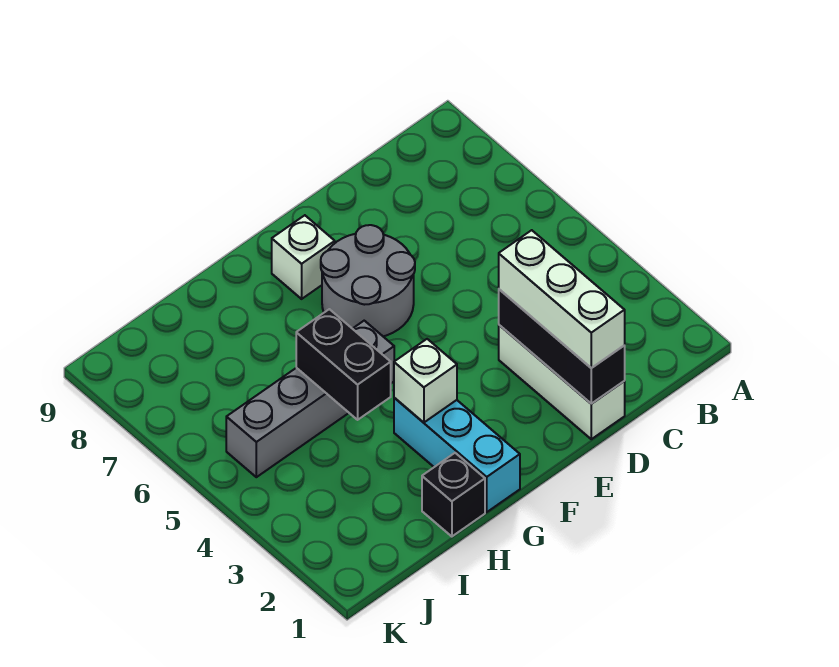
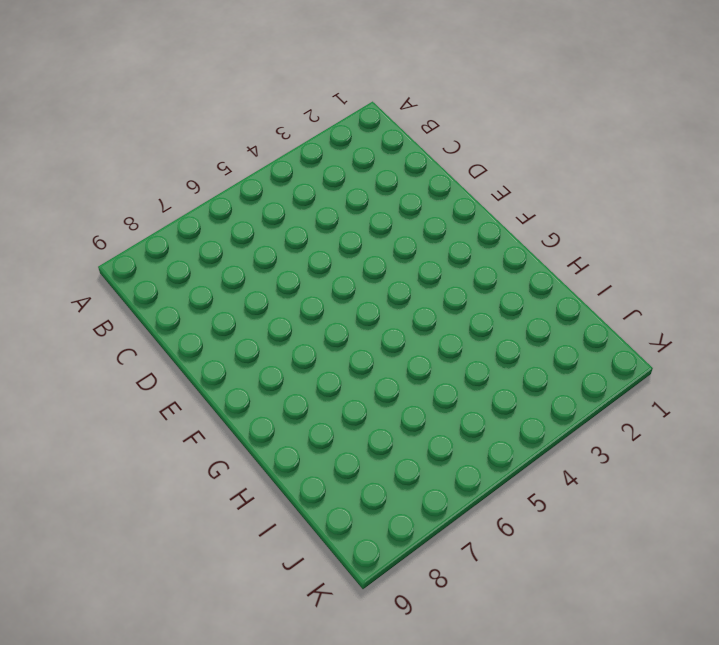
none -> white brick D1:D3 level 1
none -> grey round brick E6:F7 level 1

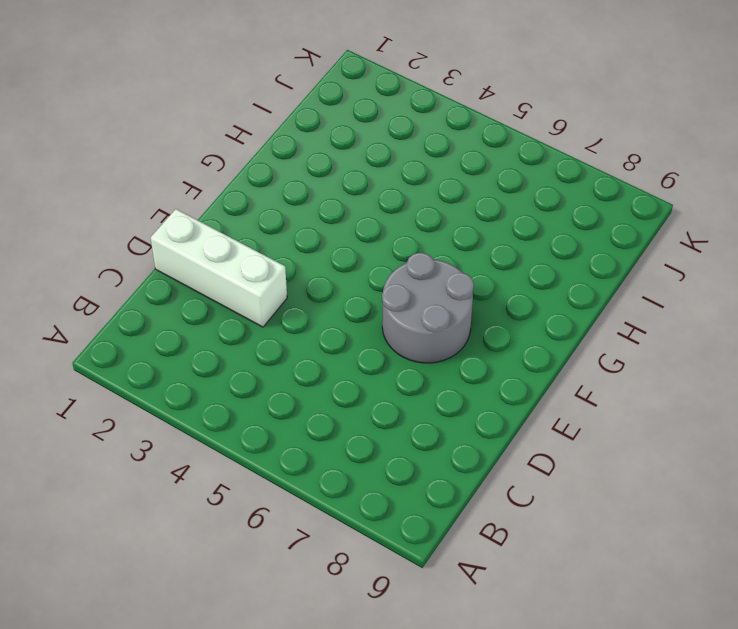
none -> white brick F8 level 1
none -> cyan brick G1:G3 level 1

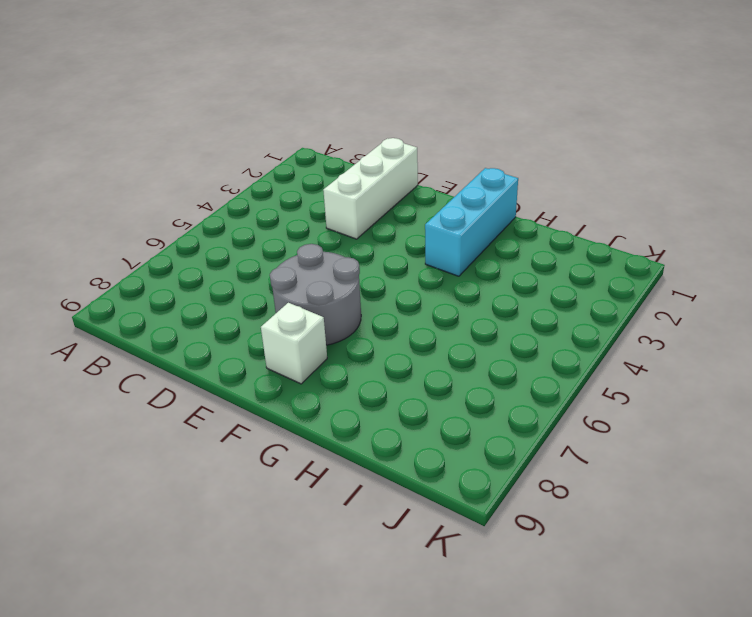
none -> grey brick G5:J5 level 1
none -> black brick H1 level 1

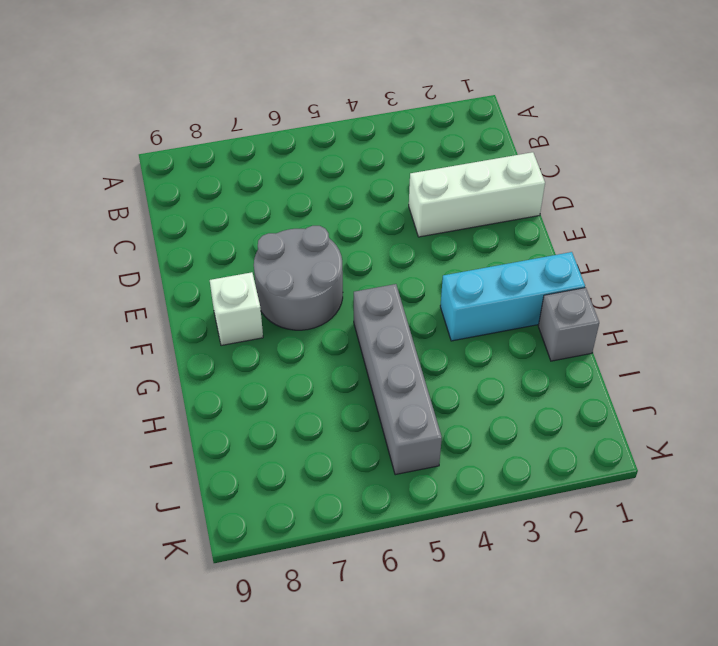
grey brick H1 level 1 -> black brick H1 level 1
none -> black brick D1:D3 level 2
none -> white brick G3 level 2

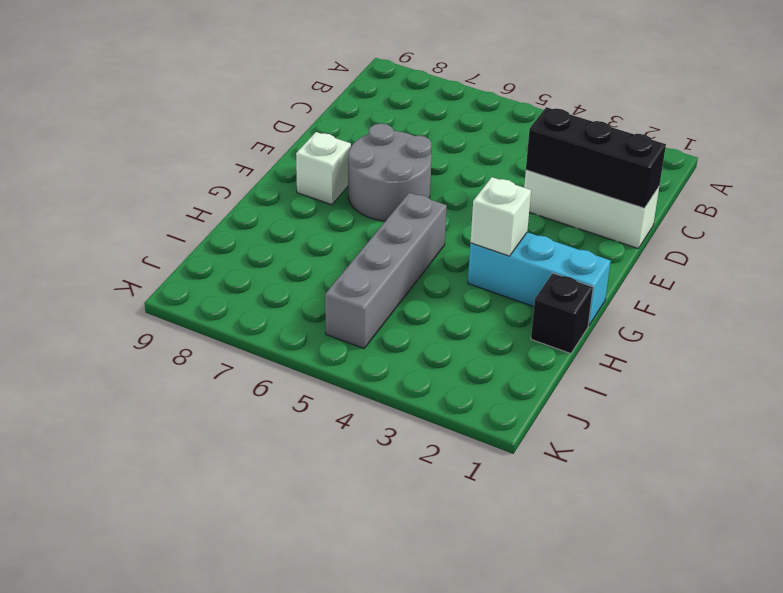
none -> black brick H4:H5 level 2
none -> white brick D1:D3 level 3

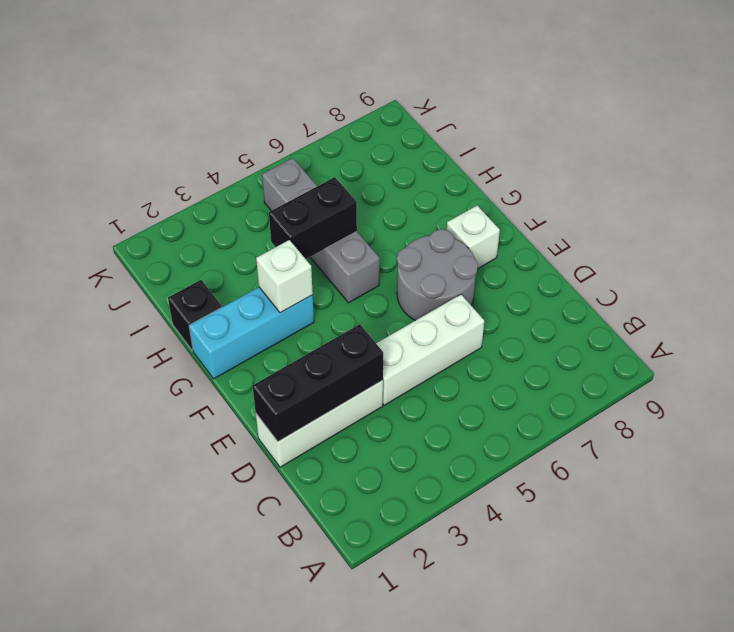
white brick D4:D6 level 1 -> white brick D1:D3 level 3

